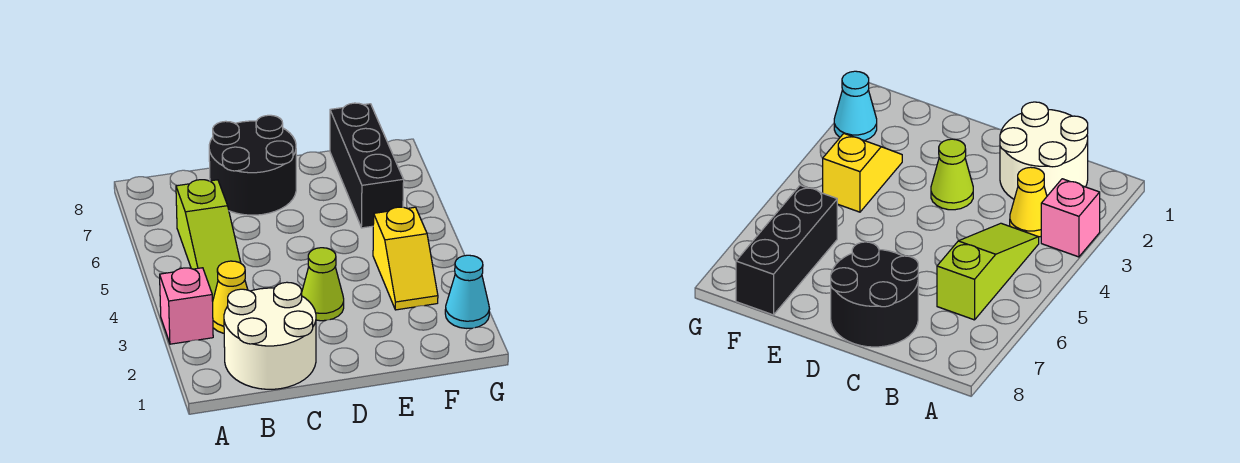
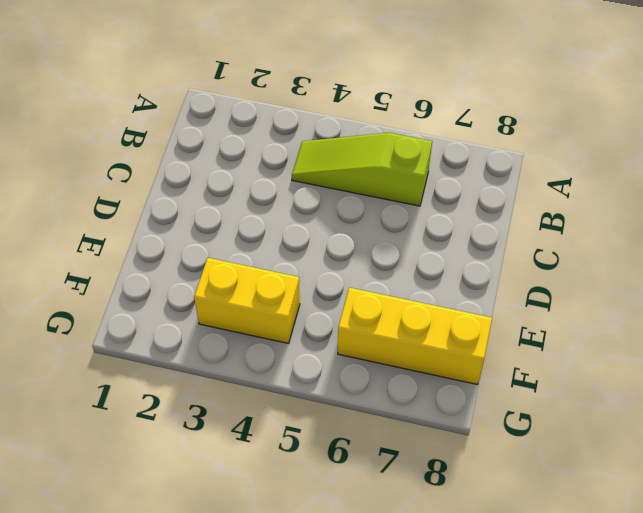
yellow brick F3:F4 level 1 -> yellow slope F3:F4 level 1 top 4
yellow brick F6:F8 level 1 -> black brick F6:F8 level 1
none -> pink brick A3 level 1
none -> white round brick B1:C2 level 1

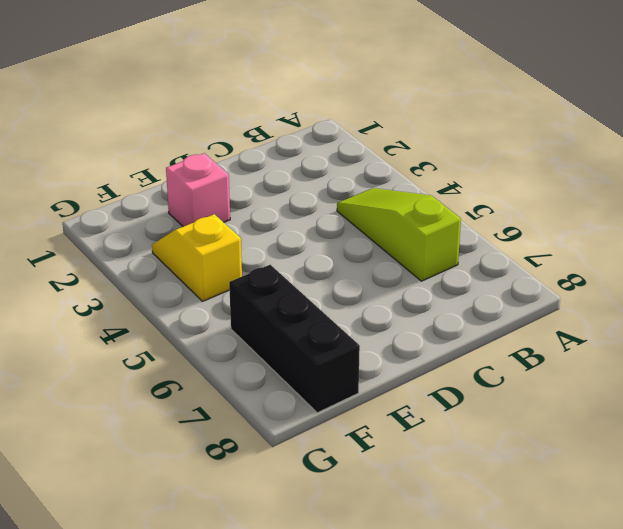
pink brick E2 level 1 -> pink brick A3 level 1
none -> white round brick B1:C2 level 1
none -> yellow cone B3 level 1

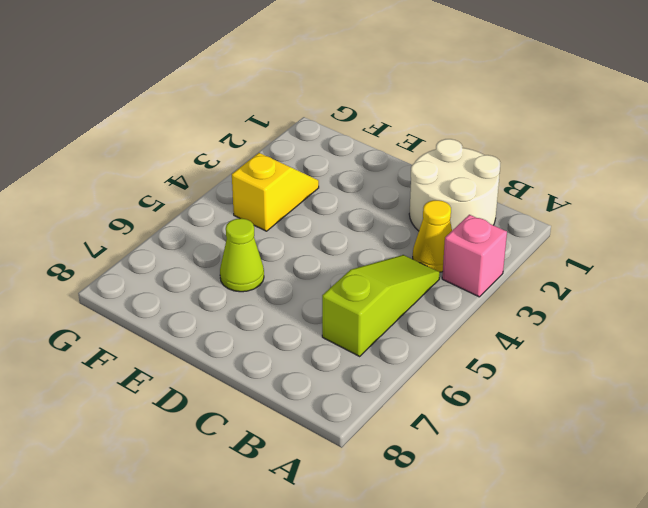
lime cone E6 level 1 -> lime cone D3 level 1
none -> black round brick C7:D8 level 1
none -> black brick F6:F8 level 1

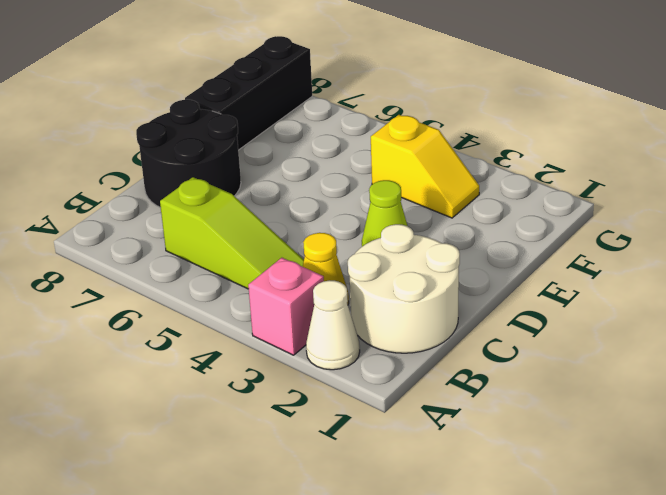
white cone A2 level 1 -> none
black brick E8:G8 level 1 -> black brick F6:F8 level 1
none -> cyan cone G2 level 1

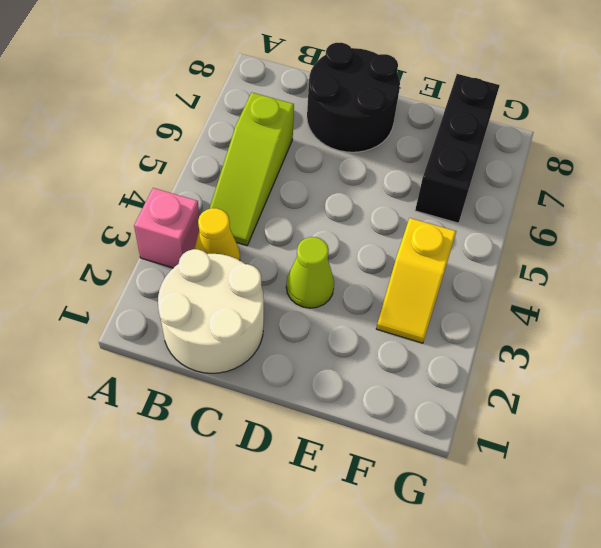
none -> cyan cone G2 level 1

